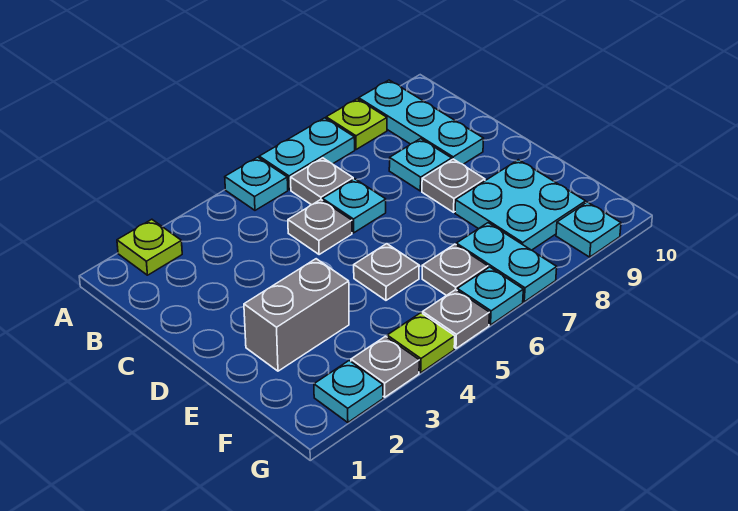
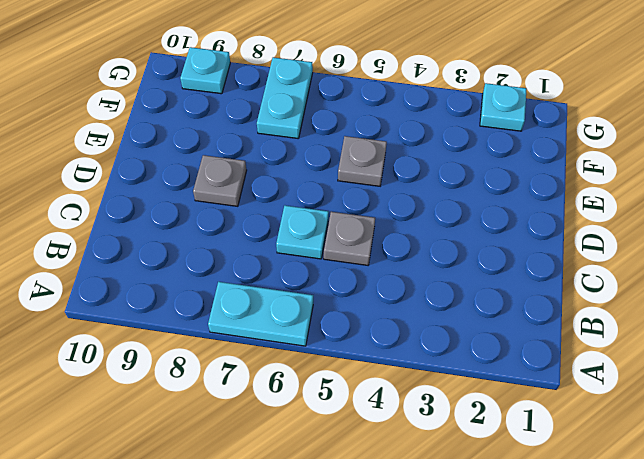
none -> lime plate A2 level 1
none -> cyan plate A5 level 1
none -> lime plate A8 level 1

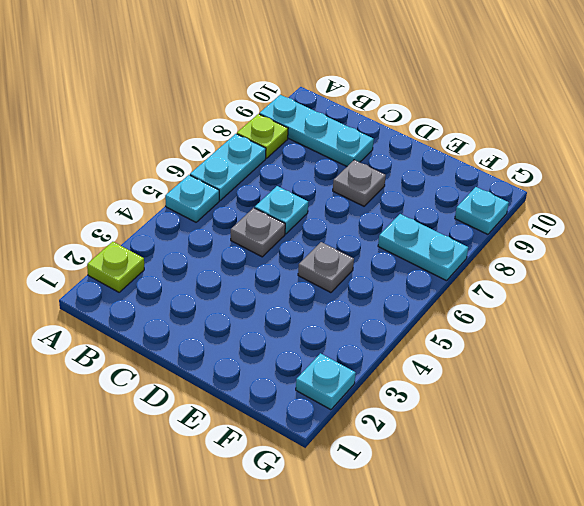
none -> grey plate B6 level 1
none -> cyan plate C8 level 1
none -> grey brick E2:E3 level 1

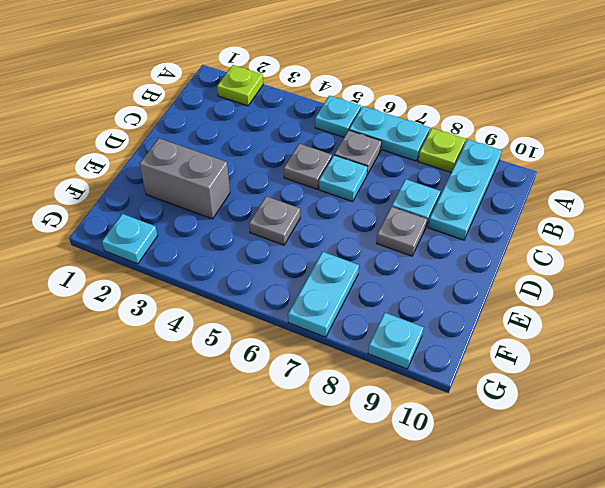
none -> cyan plate E8:F9 level 1
none -> grey plate F6 level 1
none -> grey plate G3 level 1

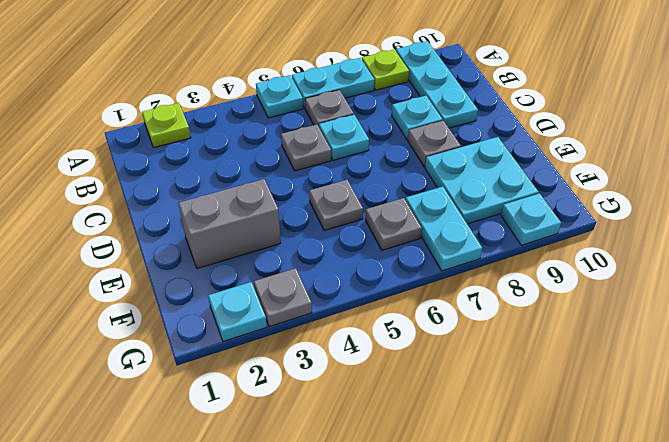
none -> lime plate G4 level 1
none -> grey plate G5 level 1
none -> cyan plate G6 level 1

